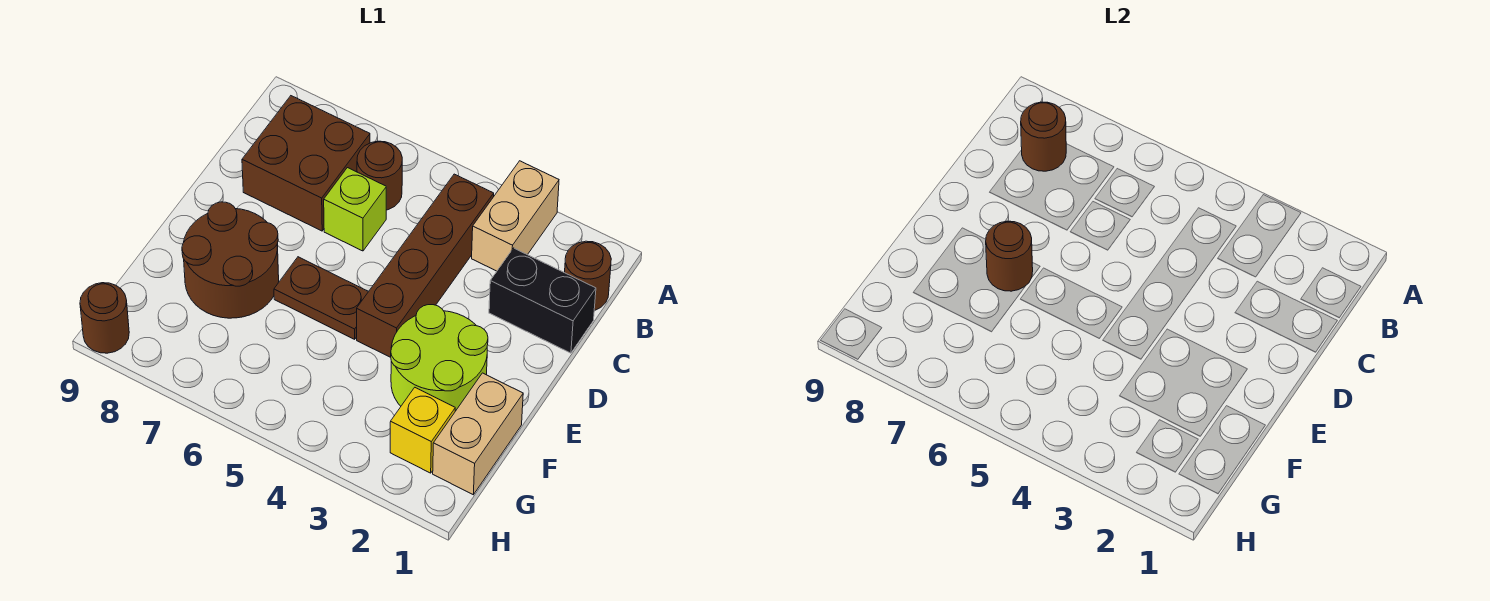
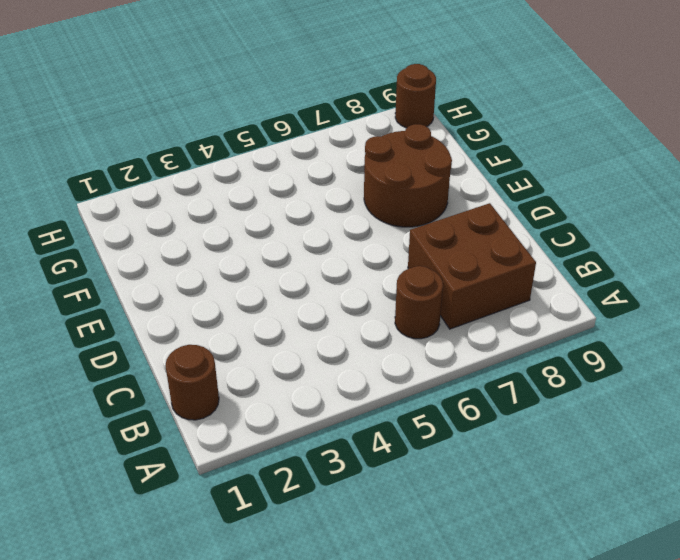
none -> tan brick A3:B3 level 1
none -> brown brick B4:E4 level 1
none -> black brick C1:C2 level 1

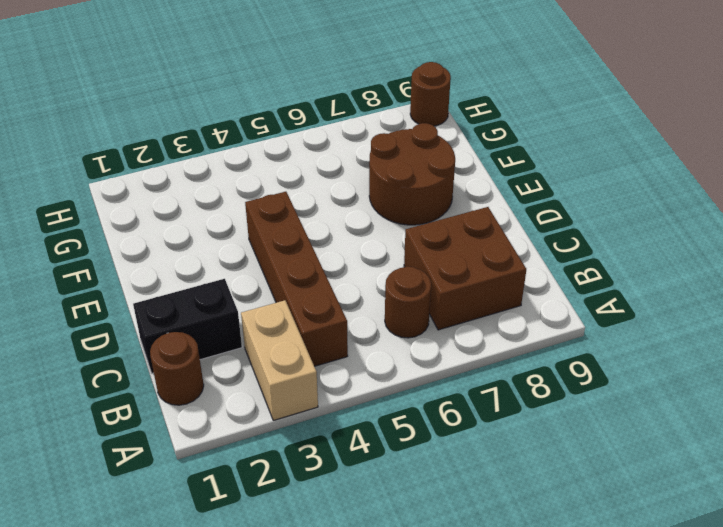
none -> lime brick C6 level 1
none -> lime round brick E2:F3 level 1
none -> brown plate E5:E6 level 1

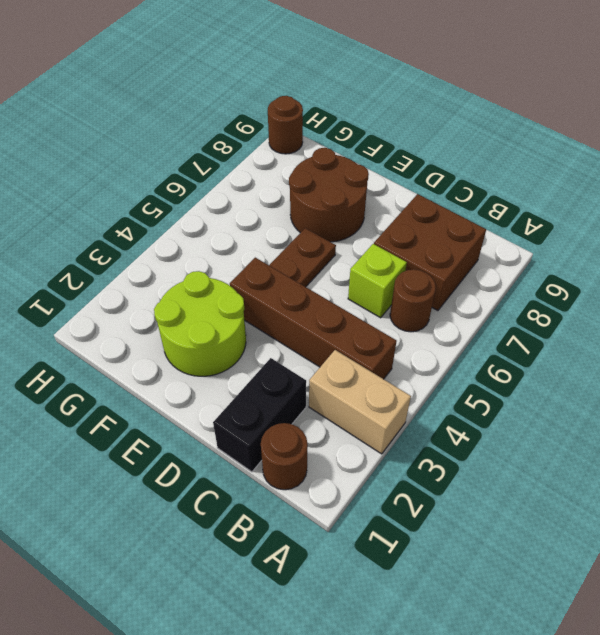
none -> tan brick F1:G1 level 1
none -> yellow brick G2 level 1
none -> brown round brick B8 level 2

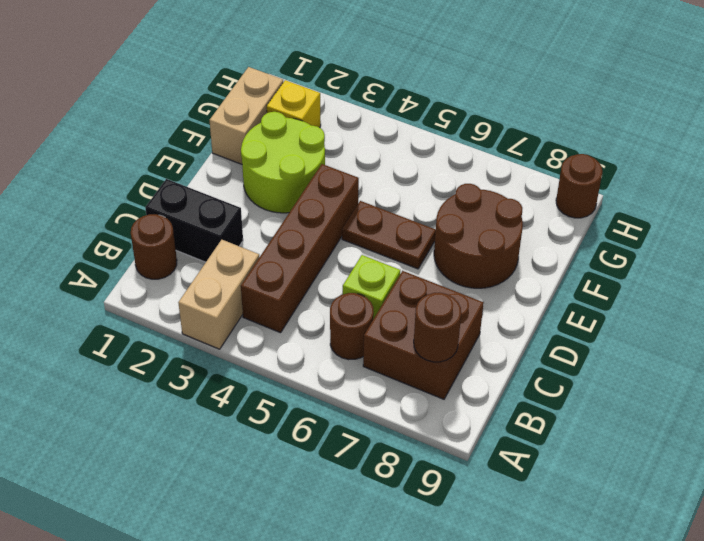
none -> brown round brick E7 level 2

